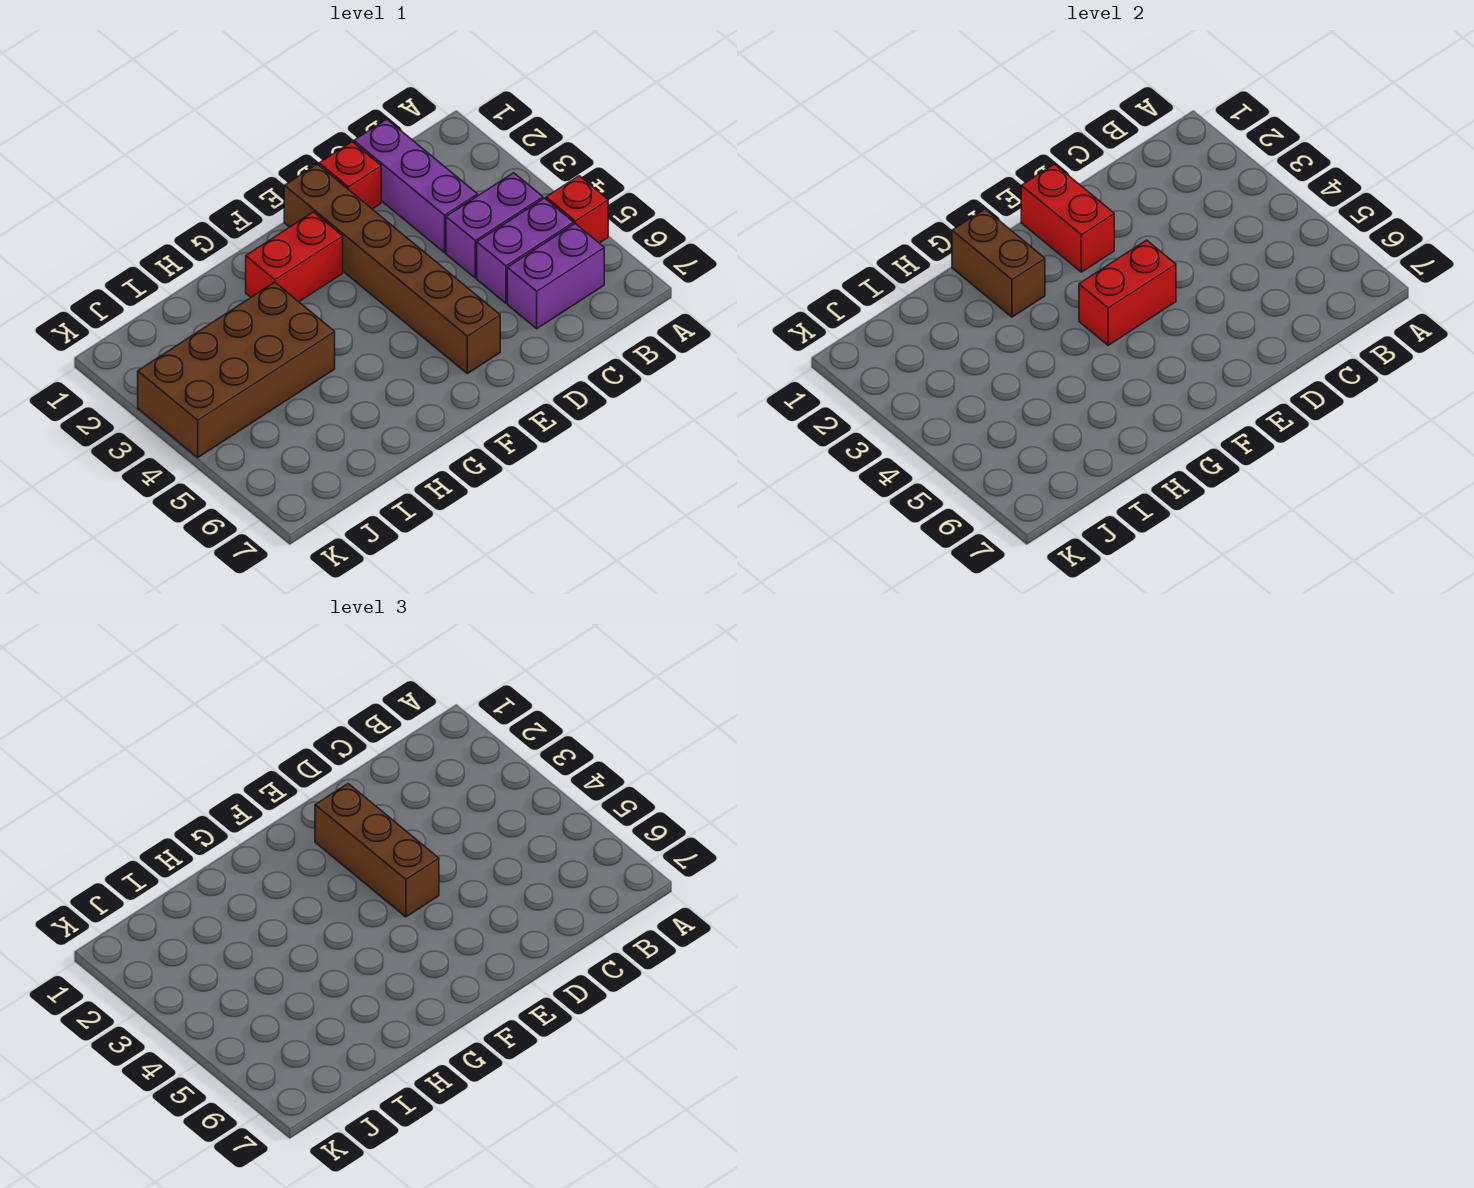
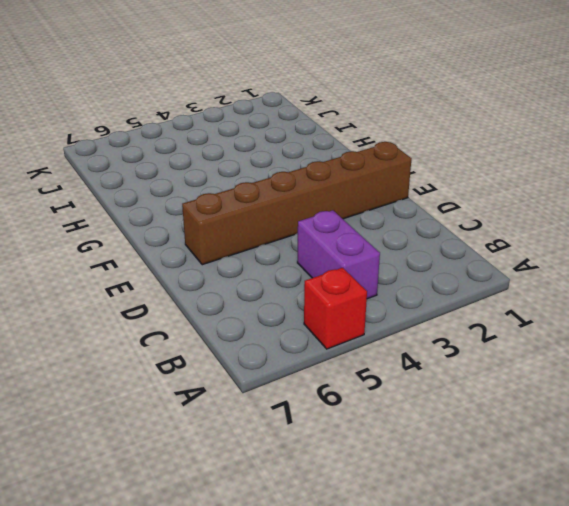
none -> purple brick B5:C5 level 1
none -> purple brick B6:C6 level 1
none -> purple brick C1:C3 level 1

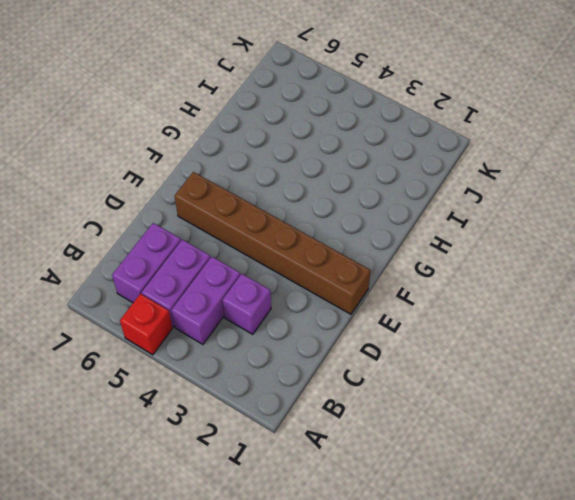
purple brick C3 level 1 -> purple brick C1:C3 level 1
none -> red brick D1 level 1
none -> red brick F2:G2 level 1
none -> brown brick H3:K4 level 1

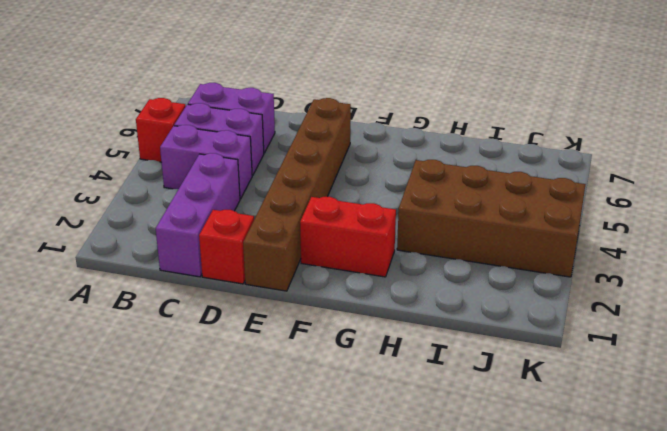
none -> red brick E1:E2 level 2
none -> red brick E4:F4 level 2
none -> brown brick G1:G2 level 2

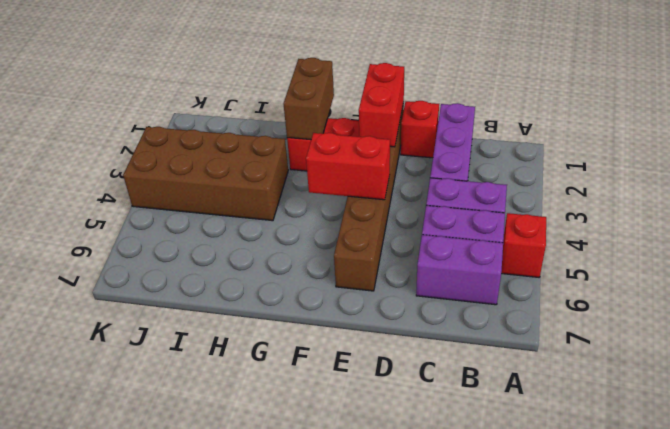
none -> brown brick E2:E4 level 3

